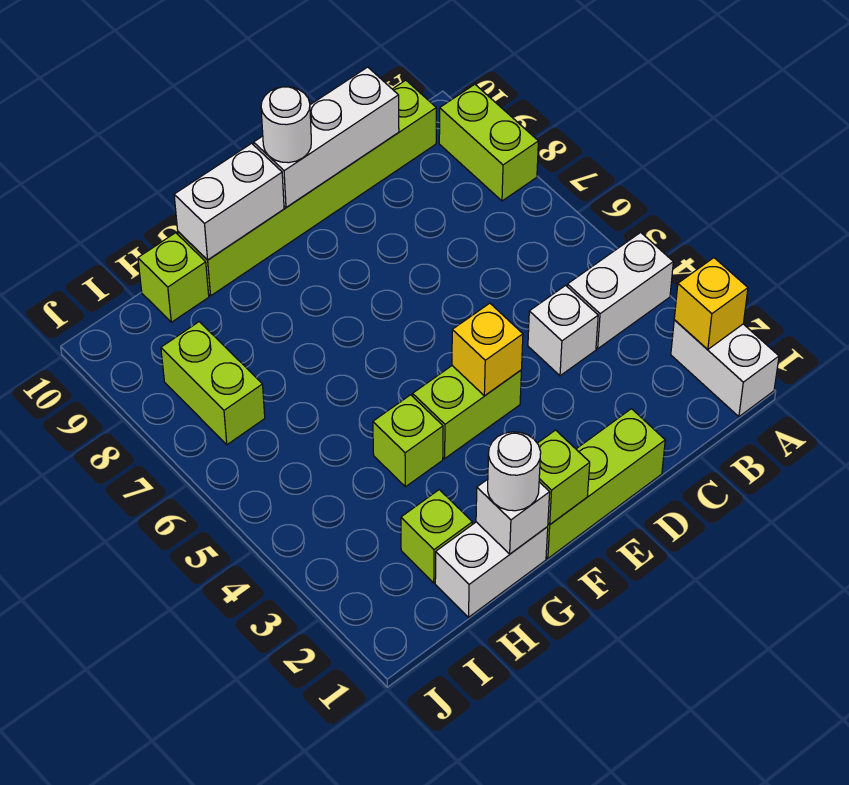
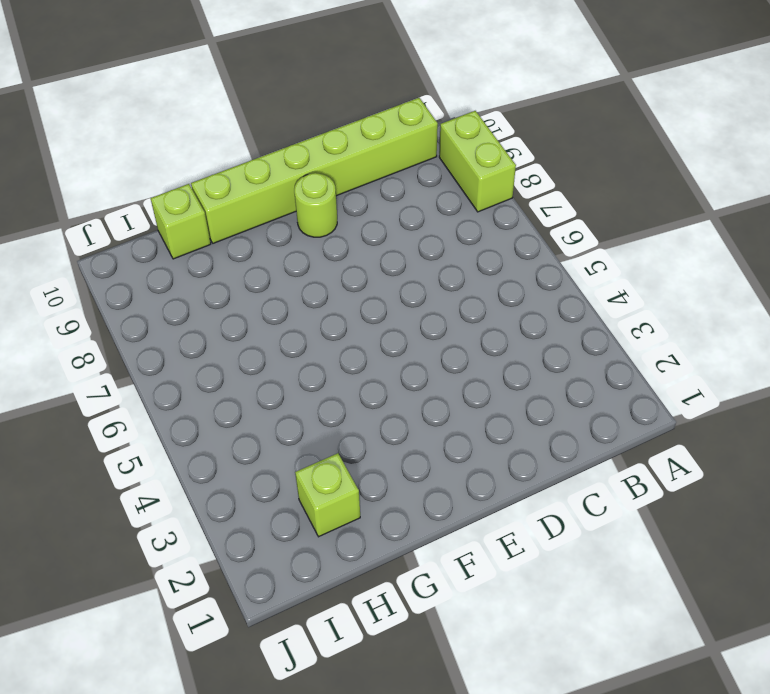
lime round brick E9 level 1 -> none
none -> white brick A1:A2 level 1
none -> white brick A4:B4 level 1
none -> white brick C4 level 1

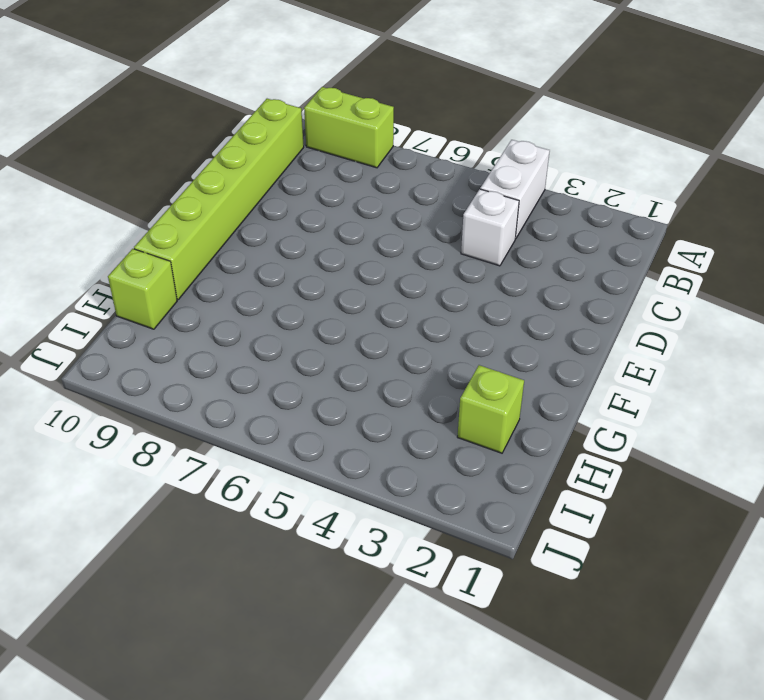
none -> white brick A1:A2 level 1
none -> lime brick D1:F1 level 1
none -> lime brick E4:F4 level 1

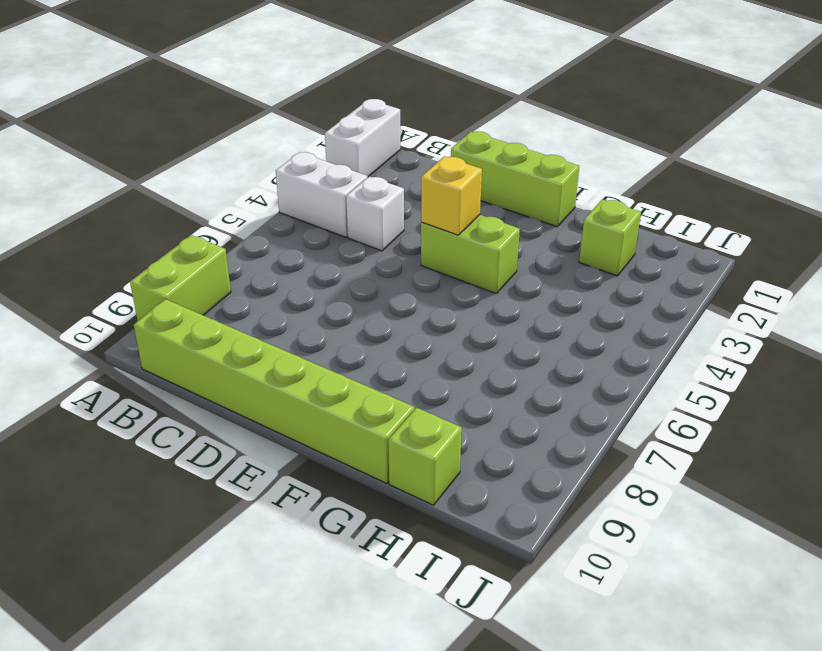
none -> white brick G1:H1 level 1
none -> lime brick G4 level 1
none -> lime brick I7:I8 level 1

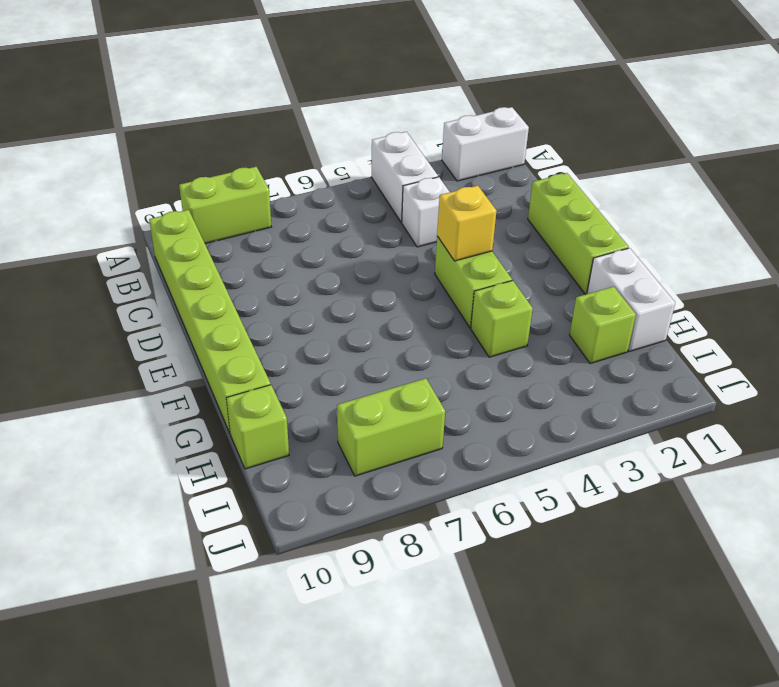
none -> yellow brick A2 level 2
none -> white brick C10:E10 level 2
none -> lime brick F1 level 2

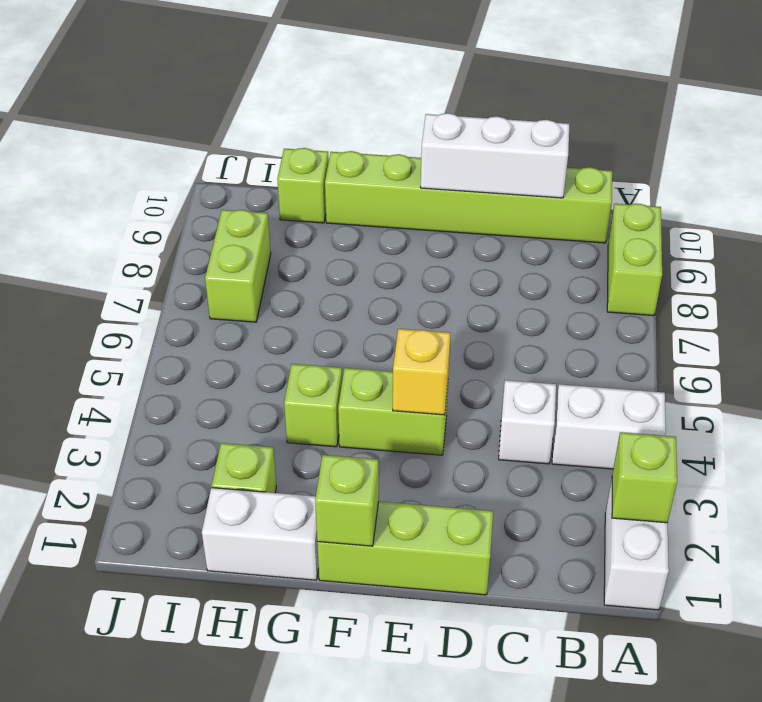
lime brick A2 level 2 -> yellow brick A2 level 2
none -> white brick F10:G10 level 2
none -> white brick G1 level 2
none -> white round brick E10 level 3

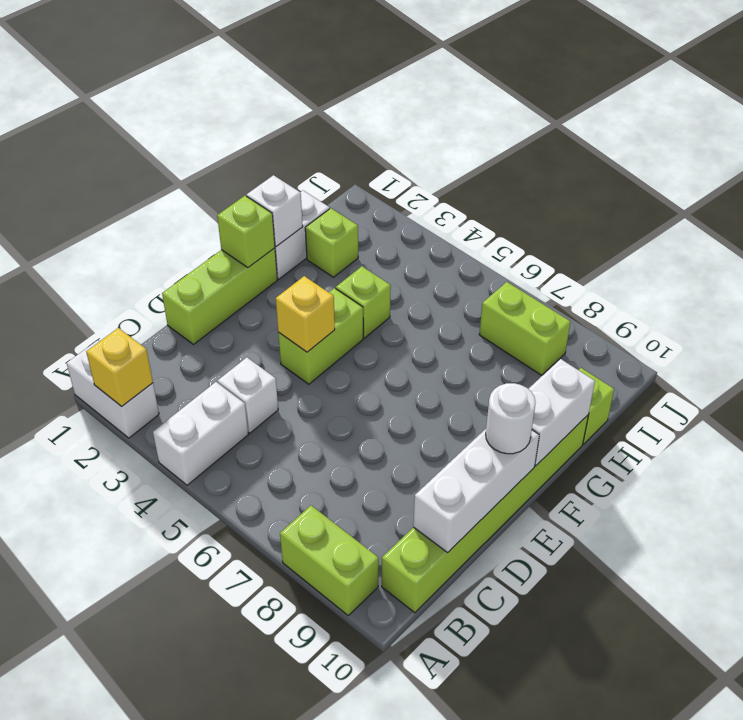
none -> white round brick G1 level 3

